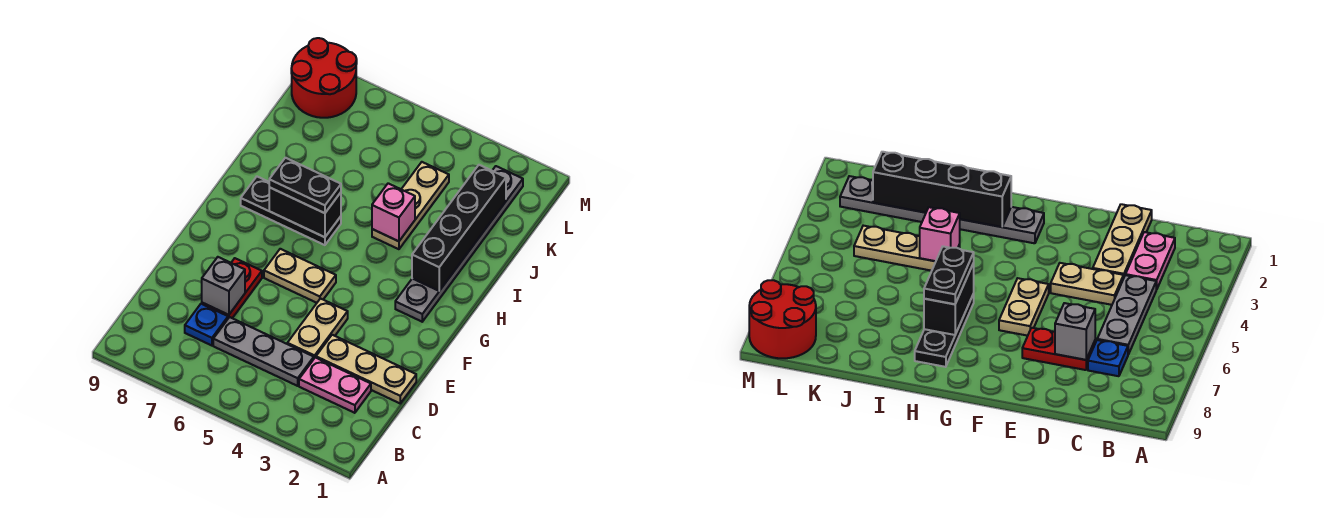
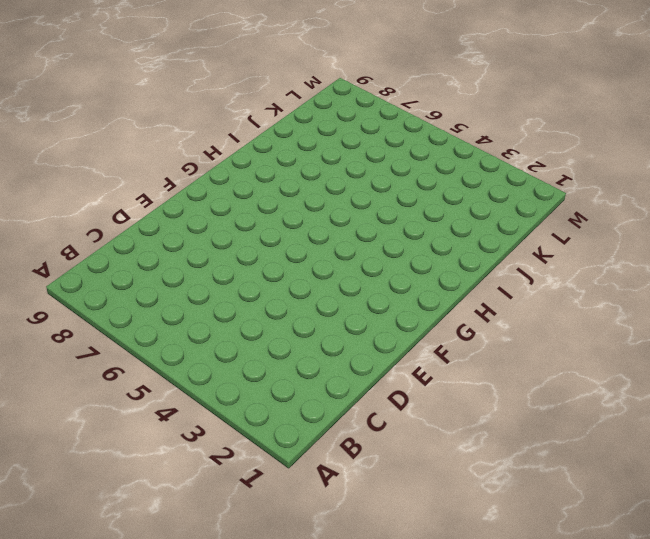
none -> pink plate C2:C3 level 1
none -> grey plate C4:C6 level 1
none -> blue plate C7 level 1

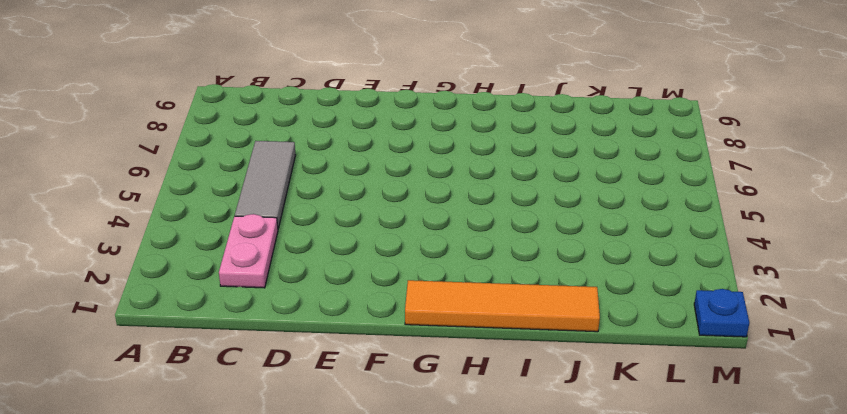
grey tile C4:C6 level 1 -> grey plate C4:C6 level 1
orange tile G1:J1 level 1 -> none
blue plate M1 level 1 -> blue plate C7 level 1
none -> tan plate D1:D3 level 1
none -> tan plate D4:E4 level 1
none -> red plate D7:E7 level 1

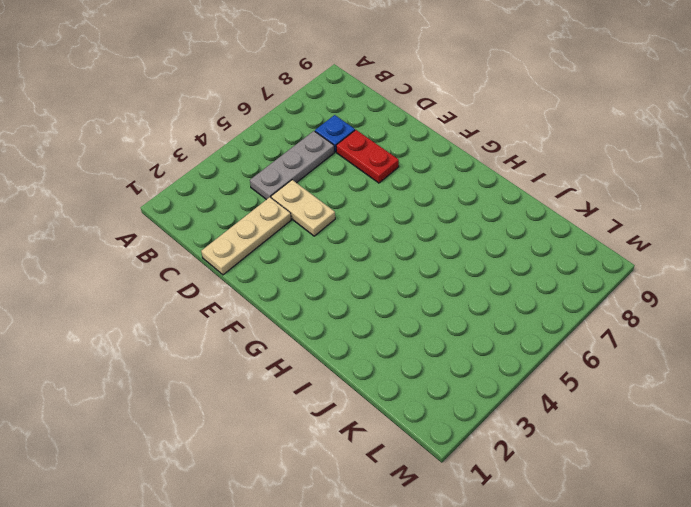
none -> pink plate C2:C3 level 1
none -> tan plate F5:F6 level 1
none -> grey plate G2:L2 level 1

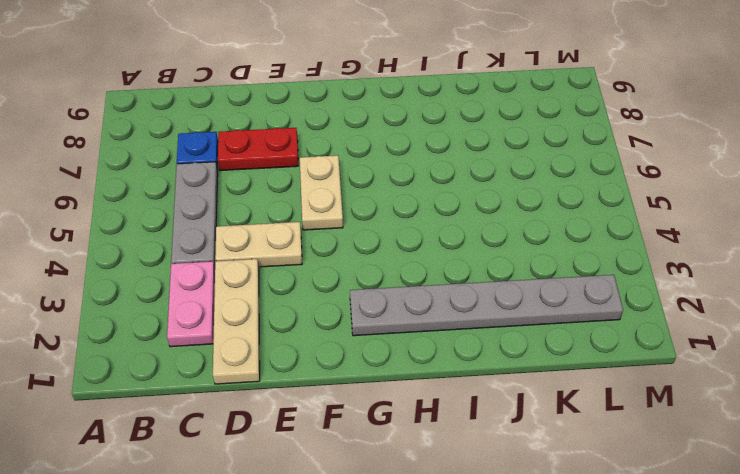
none -> black plate H6:H8 level 1
none -> tan plate I4:K4 level 1
none -> red round brick L8:M9 level 1

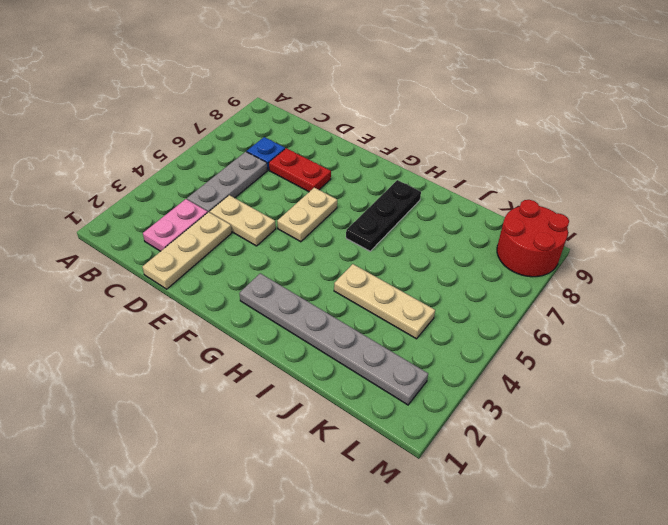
none -> grey brick D7 level 2
none -> black brick H2:K2 level 2
none -> black brick H6:H7 level 2

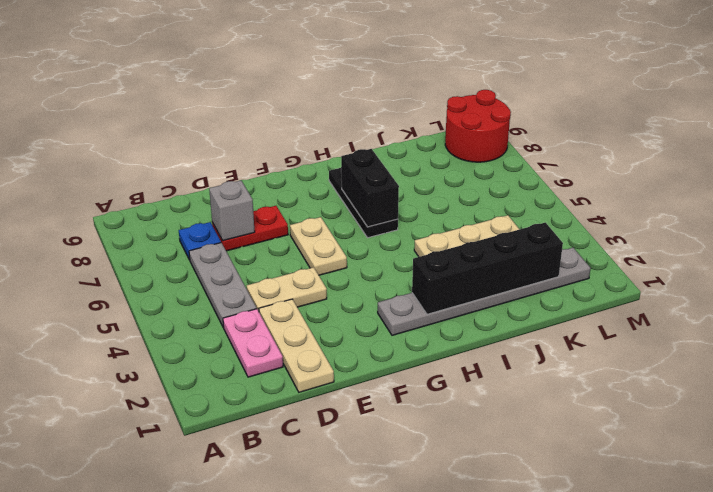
none -> pink brick I4 level 2
none -> black plate H6:H7 level 3

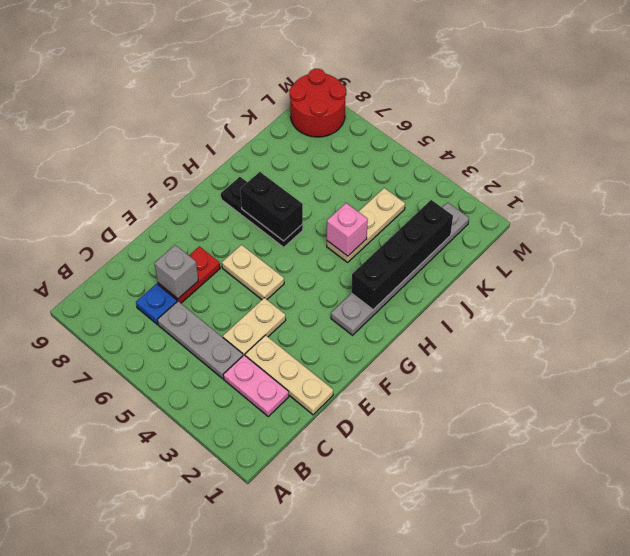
none -> black plate H6:H7 level 3

